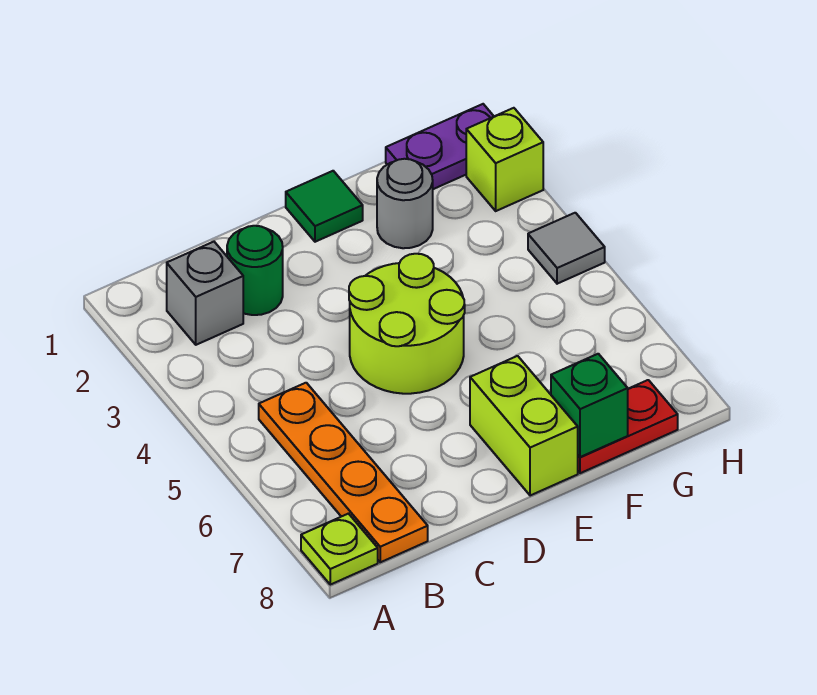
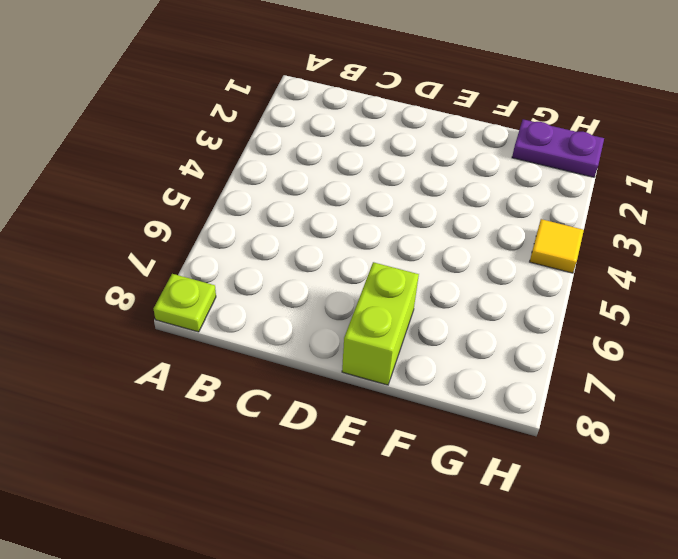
yellow tile H4 level 1 -> grey tile H4 level 1
none -> grey brick B2 level 1
none -> orange plate B5:B8 level 1
none -> green round brick C2 level 1

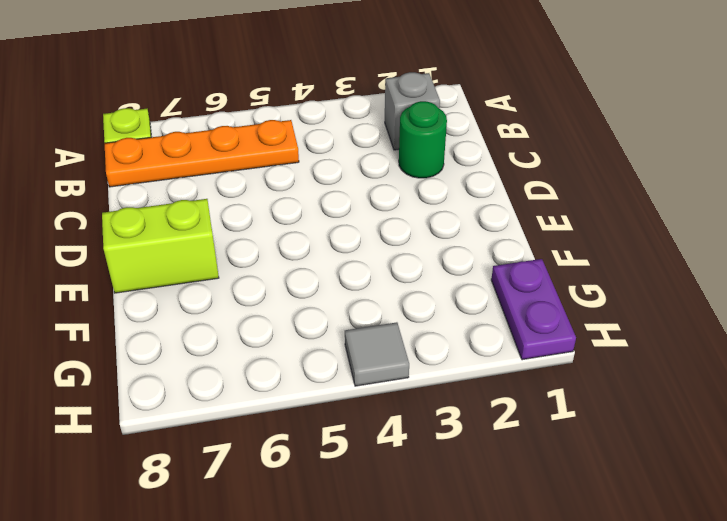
none -> lime round brick D4:E5 level 1
none -> green tile E1 level 1
none -> grey round brick F2 level 1

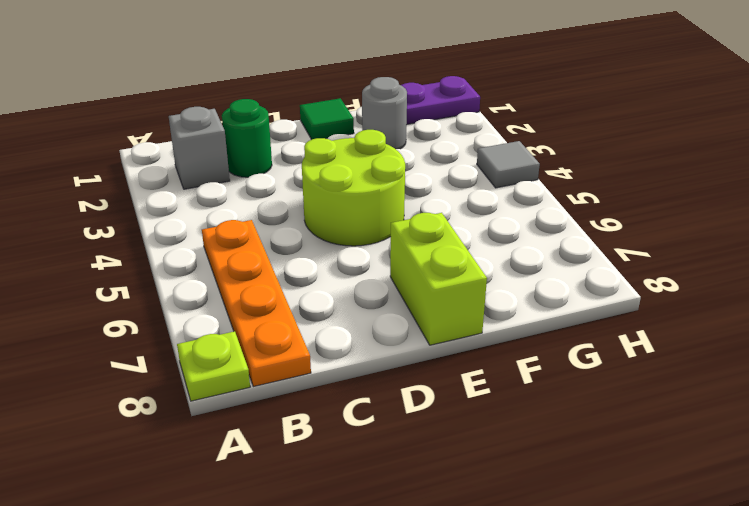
none -> red plate F8:G8 level 1
none -> lime brick H2 level 1
none -> green brick F8 level 2

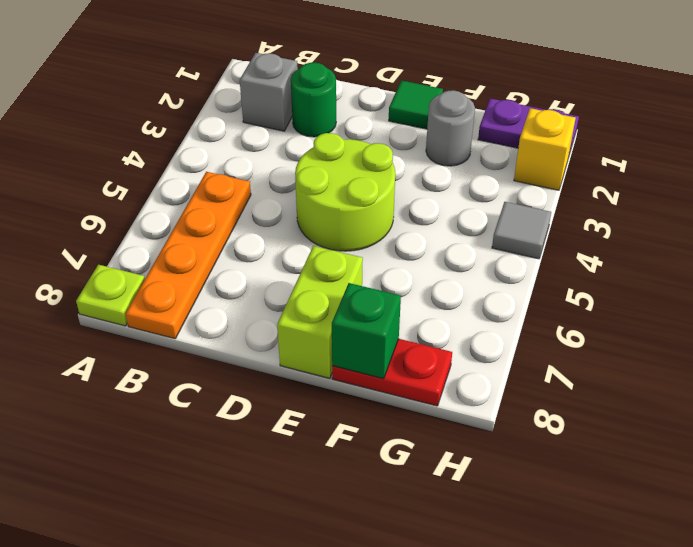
yellow brick H2 level 1 -> lime brick H2 level 1

